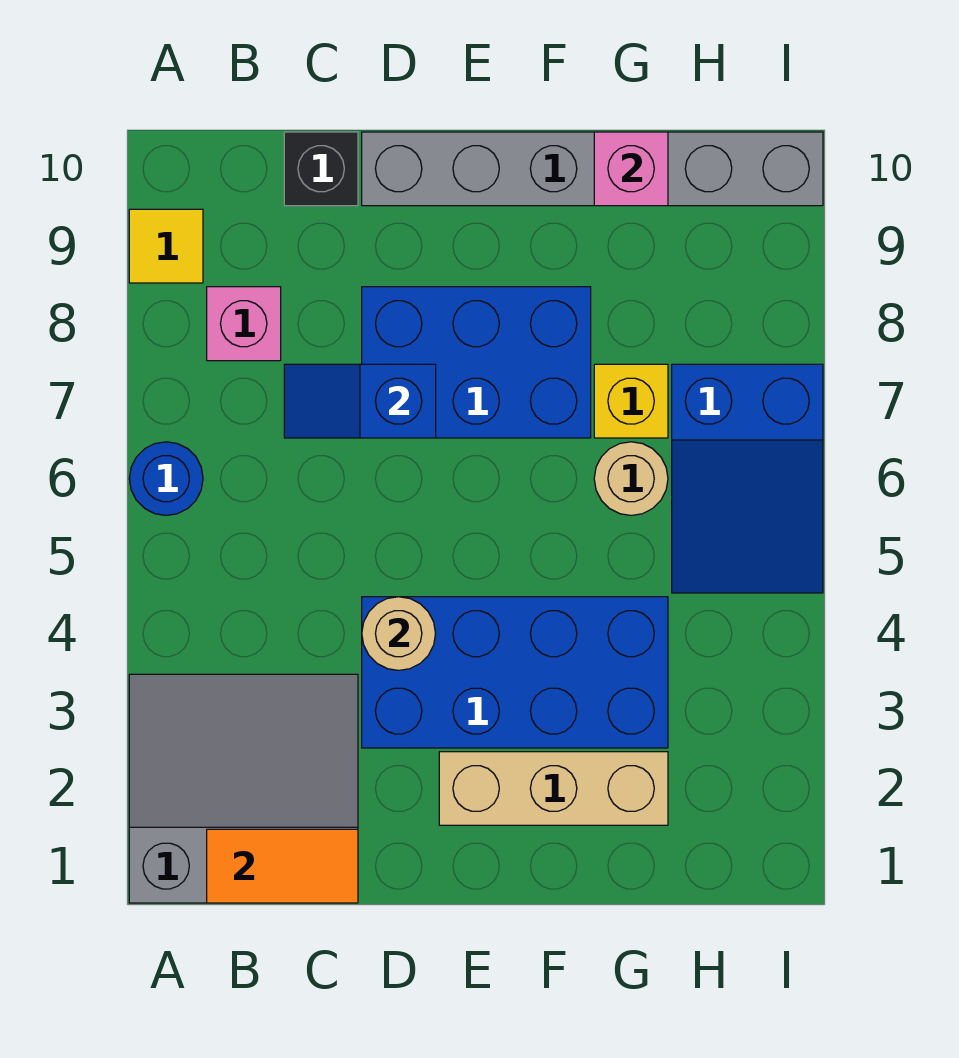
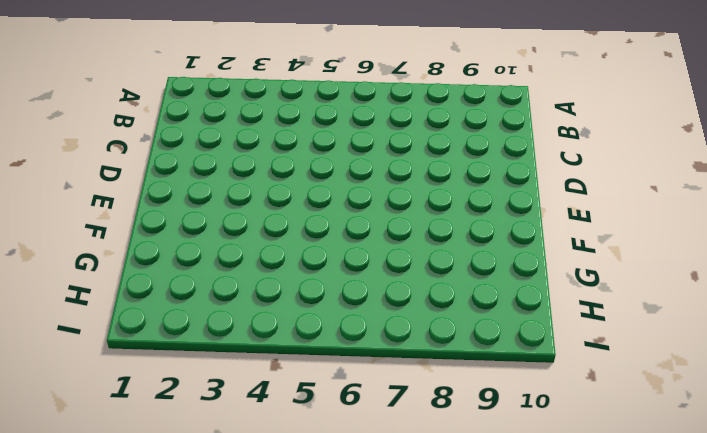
none -> grey slope A1:C3 level 1 top 1
none -> blue round brick A6 level 1
none -> yellow tile A9 level 1

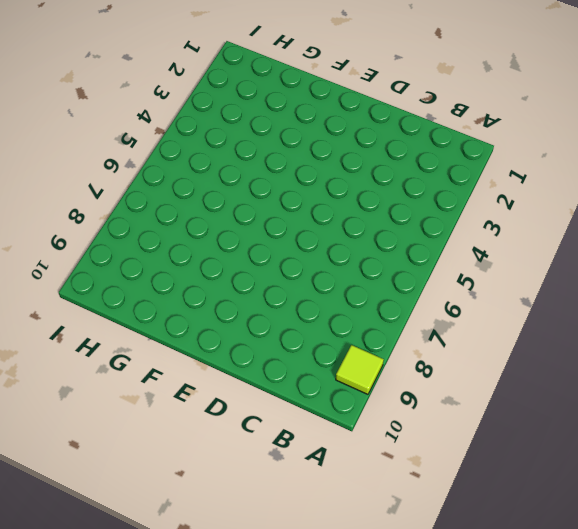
lime tile A9 level 1 -> yellow tile A9 level 1
none -> grey slope A1:C3 level 1 top 1
none -> blue round brick A6 level 1
none -> pink brick B8 level 1

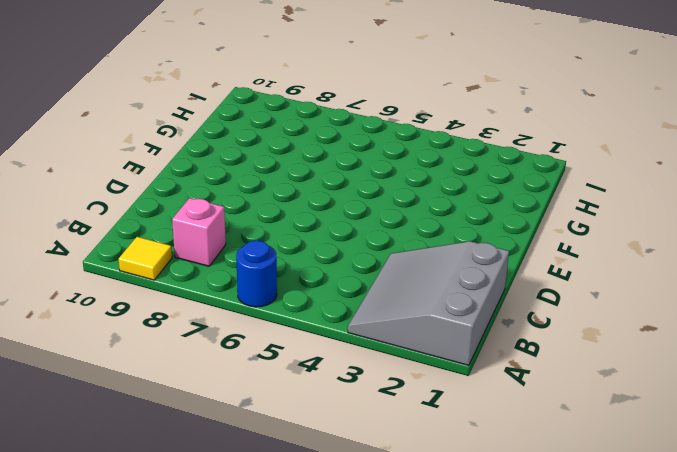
none -> black brick C10 level 1
none -> blue brick D3:G4 level 1
none -> blue brick D7:F8 level 1

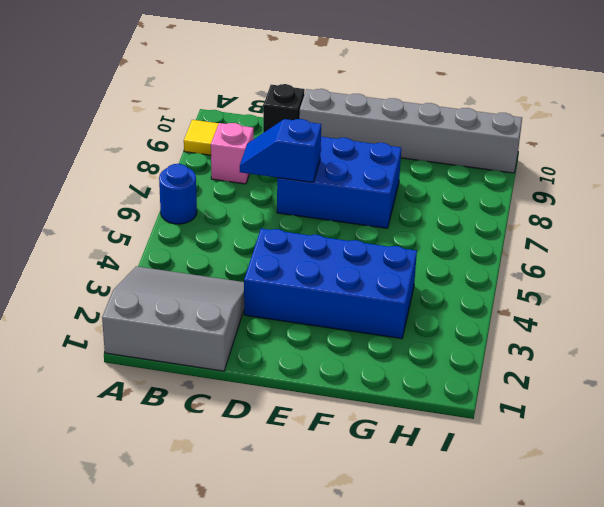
none -> tan brick E2:G2 level 1
none -> tan round brick G6 level 1
none -> yellow brick G7 level 1

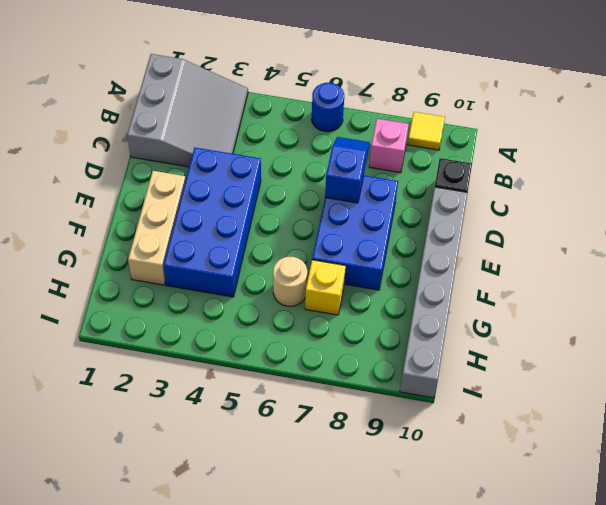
none -> blue slope H5:I7 level 1 top 7
none -> orange tile B1:C1 level 2
none -> tan round brick D4 level 2

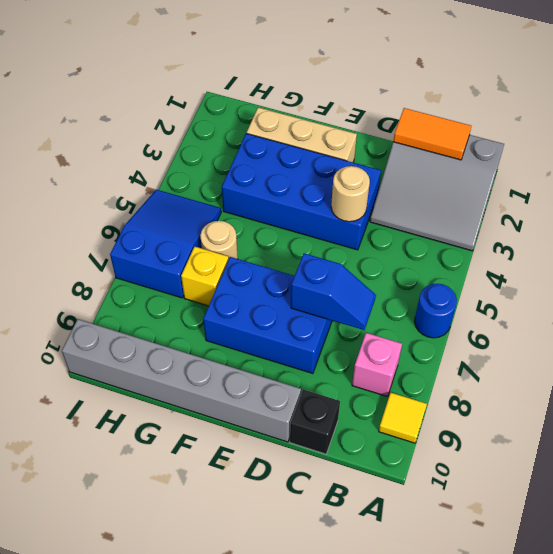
none -> pink brick G10 level 2

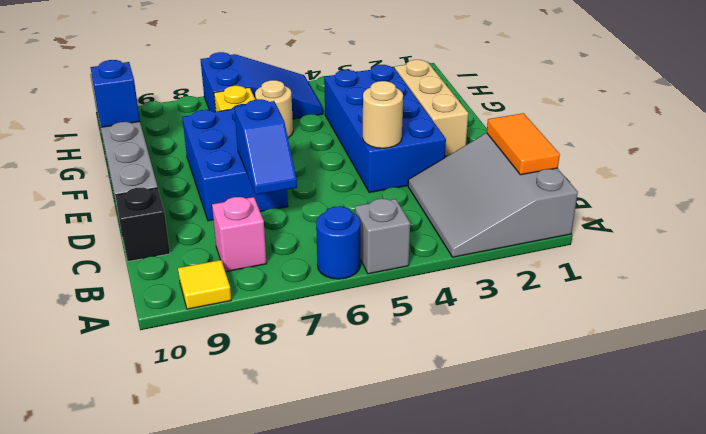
grey brick A5 level 1 -> none
blue brick G10 level 2 -> pink brick G10 level 2

